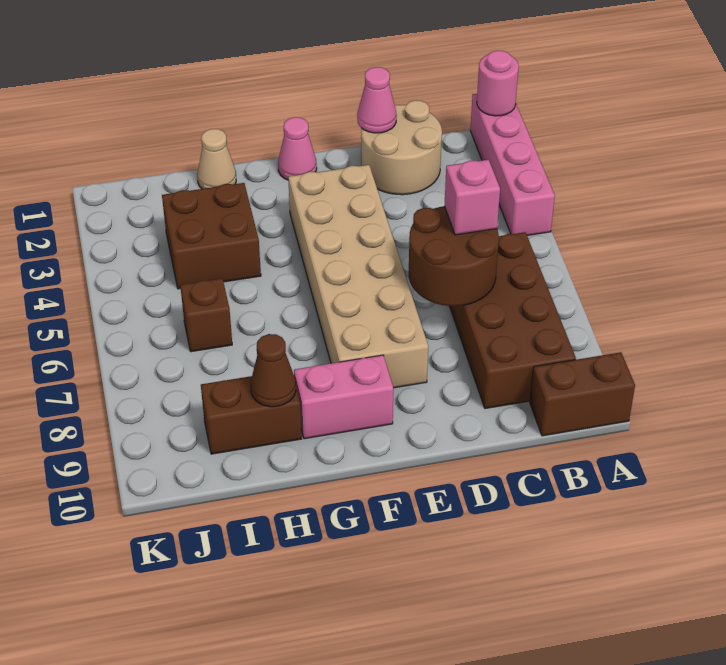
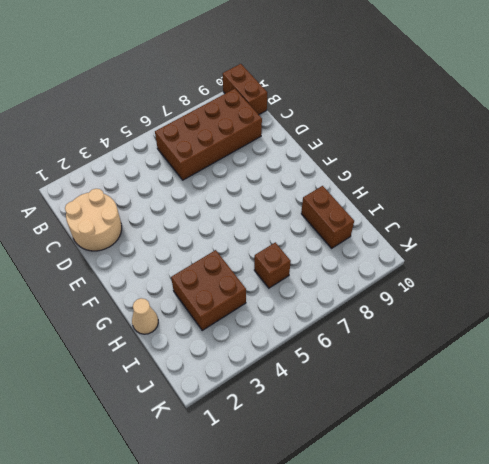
none -> pink brick A1:A4 level 1
none -> tan brick E3:F8 level 1
none -> pink cone F1 level 1

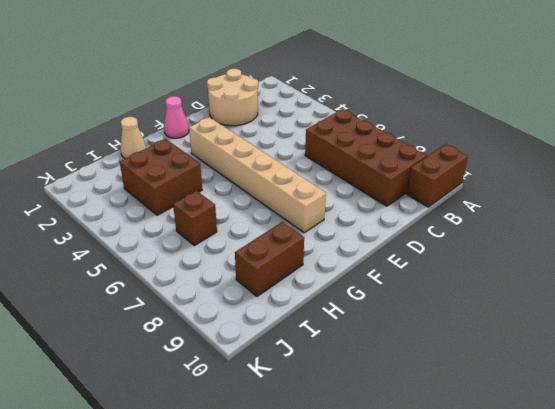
tan brick F3:F8 level 1 -> tan brick E3:F8 level 1
none -> pink brick A1:A4 level 1
none -> pink brick F9:G9 level 1
none -> pink round brick A1 level 2

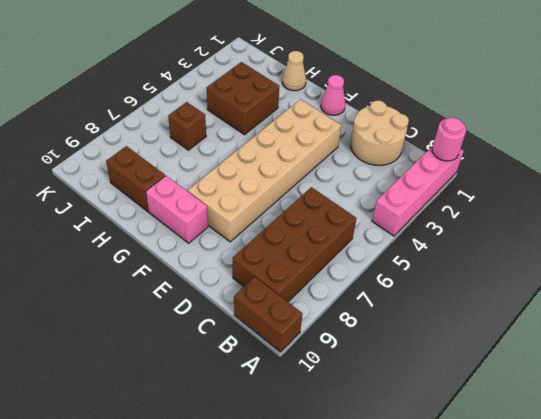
none -> brown round brick C6:D7 level 2
none -> pink cone D1 level 2
none -> brown cone H9 level 2

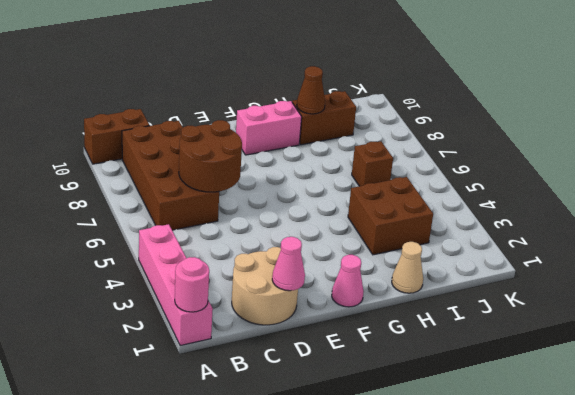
none -> tan brick E3:F8 level 1
none -> pink brick C6 level 3

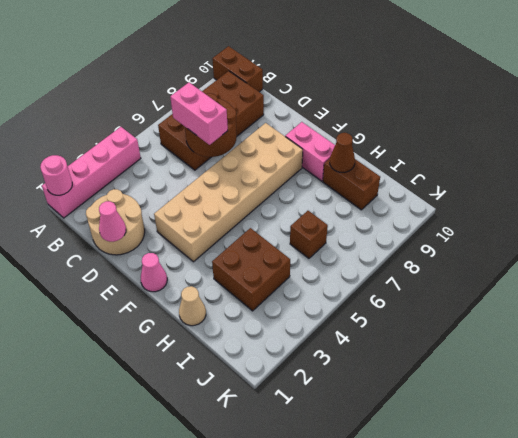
pink brick C6:D6 level 3 -> pink brick C6 level 3

